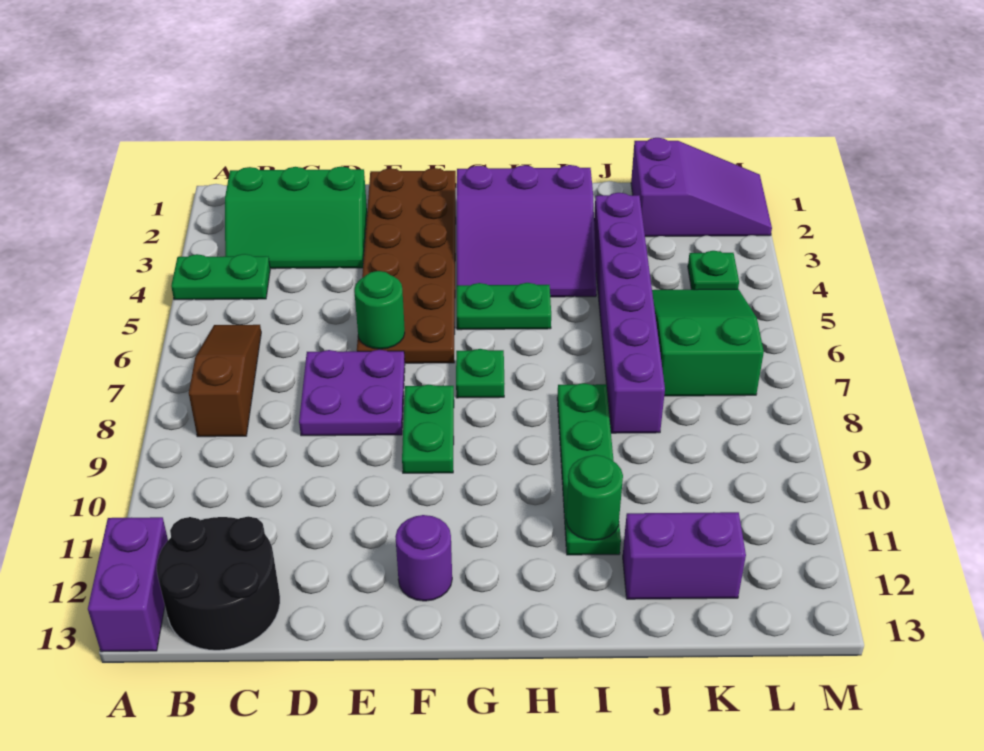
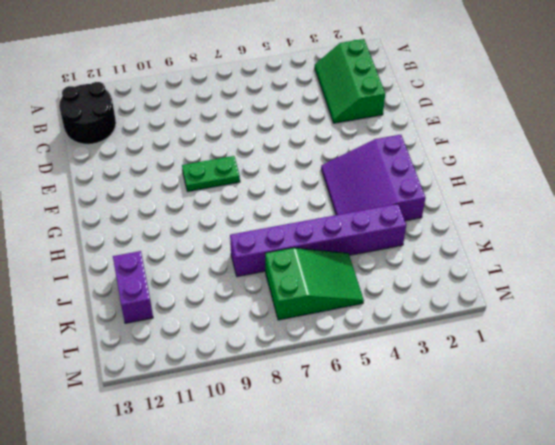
none -> green plate A4:B4 level 1
none -> purple brick A12:A13 level 1
none -> brown slope B6:B8 level 1 top 8

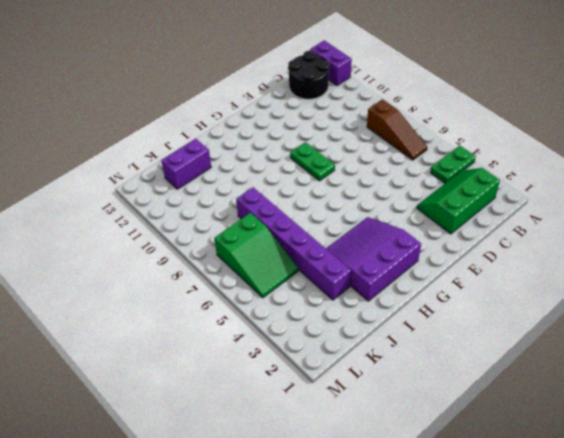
none -> purple plate D7:E8 level 1
none -> brown plate E1:F6 level 1
none -> purple round brick F12 level 1

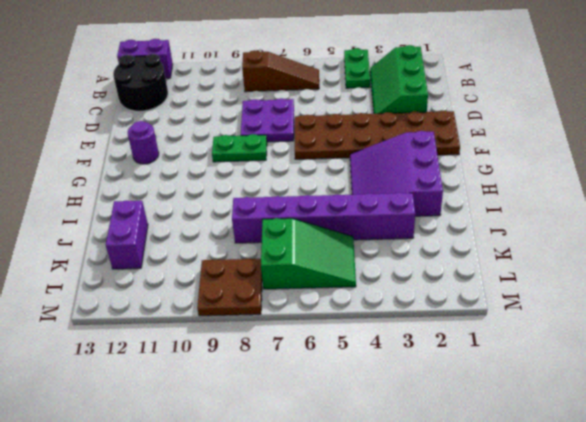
brown plate L8:M9 level 1 -> none
none -> green plate G5:H5 level 1
none -> green plate G7 level 1
none -> green plate I8:I11 level 1

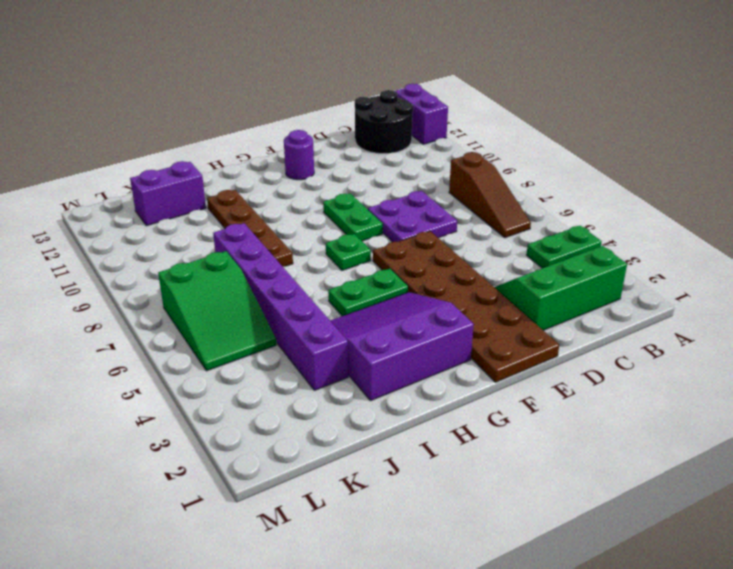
brown plate I8:I11 level 1 -> green plate I8:I11 level 1
none -> purple slope K1:M2 level 1 top K
none -> green plate L4 level 1
none -> green round brick E6 level 2

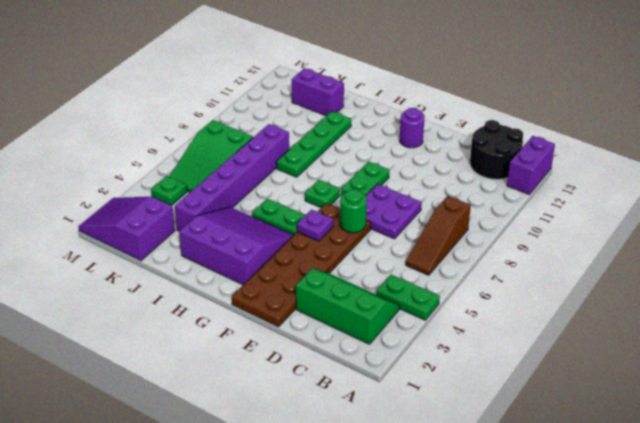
purple plate F5 level 2 -> none
none -> green round brick I11 level 2

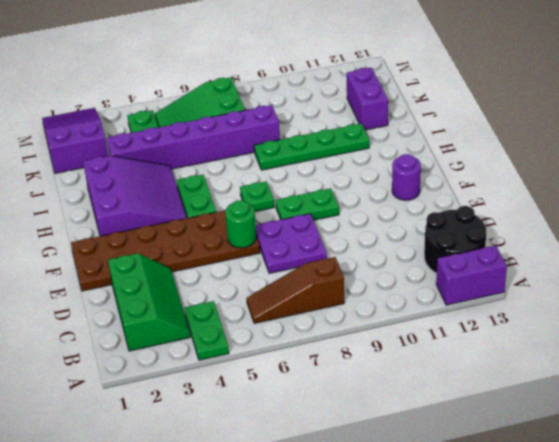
none -> green round brick I11 level 2

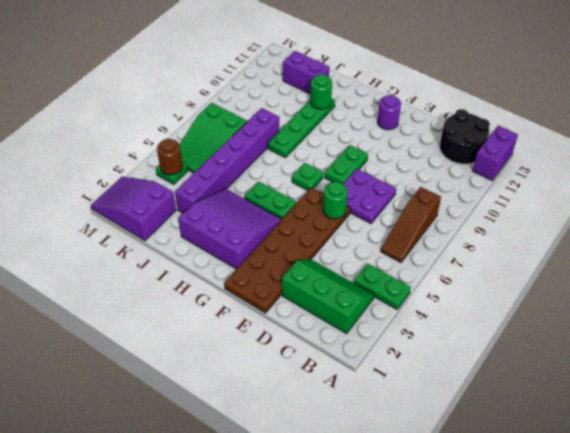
brown round brick L4 level 2 -> none

